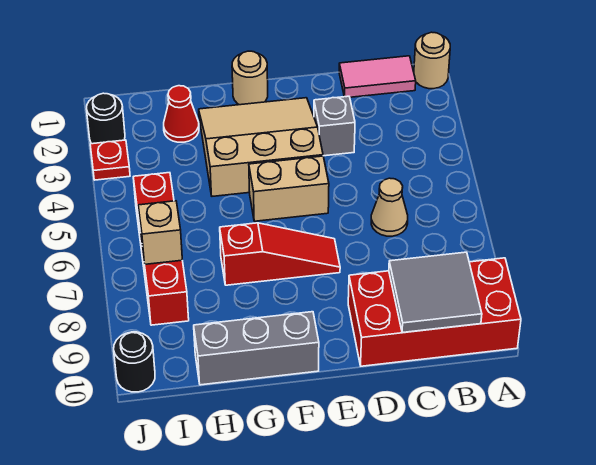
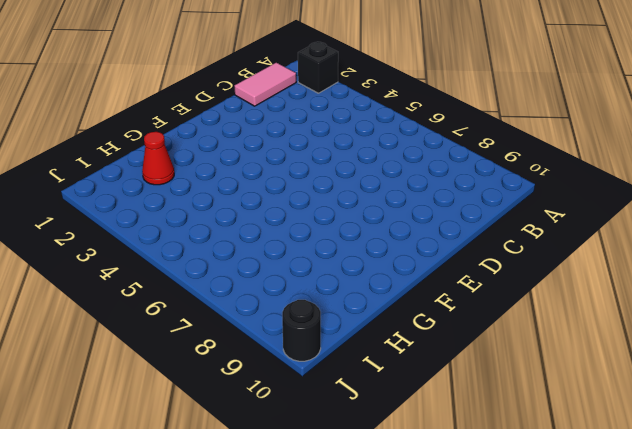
black brick A2 level 1 -> none
none -> tan round brick A1 level 1
none -> red brick A9:D10 level 1
none -> tan cone C6 level 1

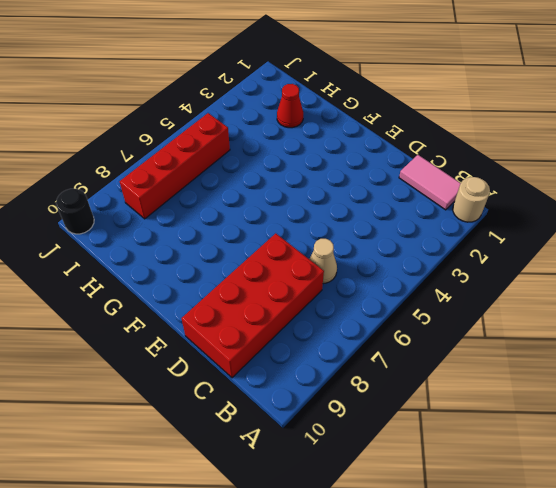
red brick C7:D10 level 1 -> red brick A9:D10 level 1
none -> grey brick D3 level 1
none -> tan slope E2:G4 level 1 top 4
none -> tan brick E5:F5 level 1

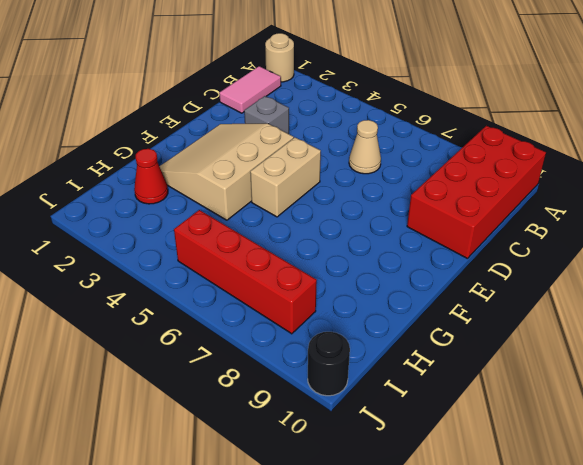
none -> red slope E7:G7 level 1 top G
none -> tan round brick F1 level 1
none -> grey brick F10:H10 level 1

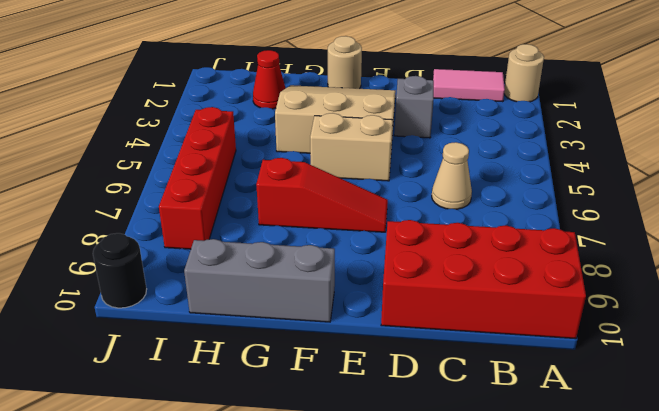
none -> black round brick J2 level 1
none -> red plate J3 level 1
none -> grey tile B9:C10 level 2

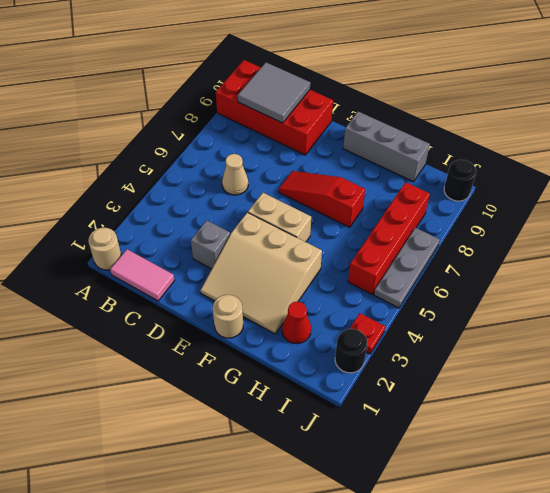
grey plate J5:J7 level 1 -> none
none -> tan brick I7 level 2

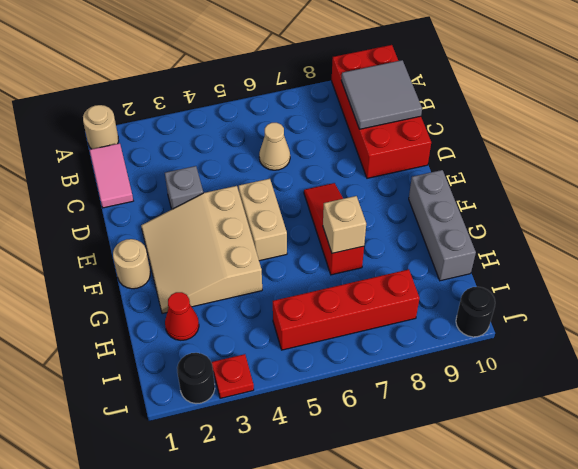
tan brick G7 level 2 -> tan brick I7 level 2

